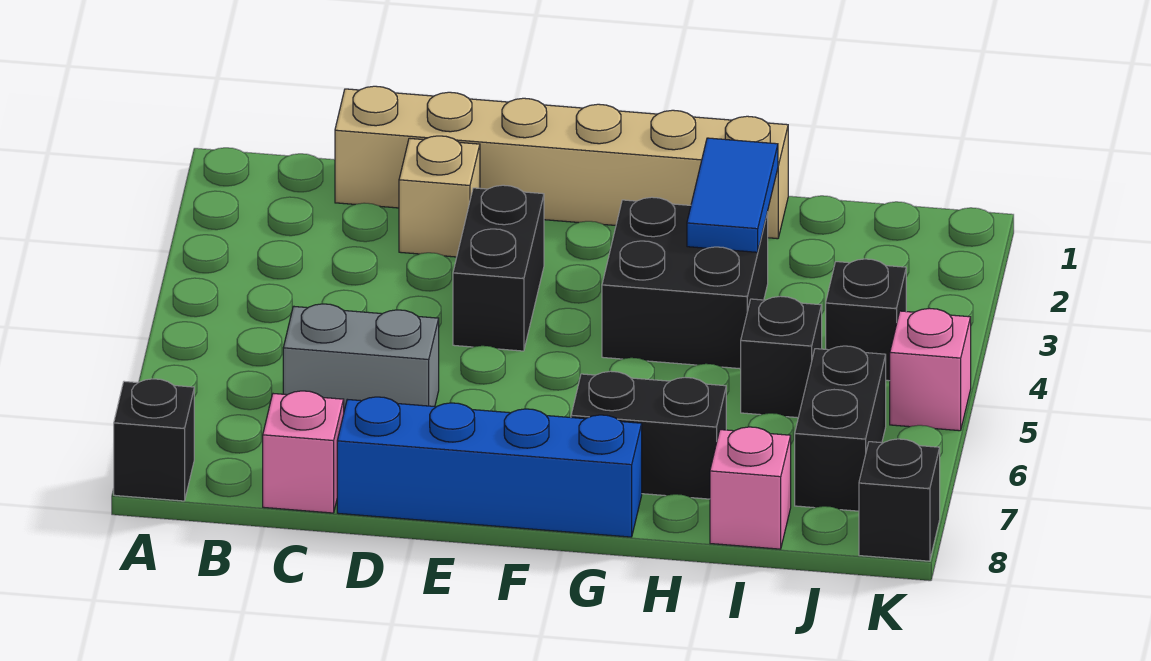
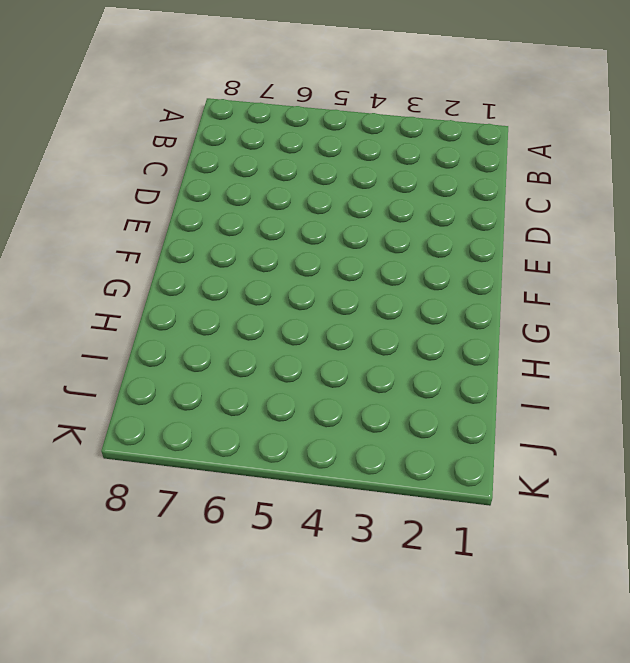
none -> black brick A8 level 1
none -> tan brick C1:H1 level 1
none -> grey brick C6:D6 level 1

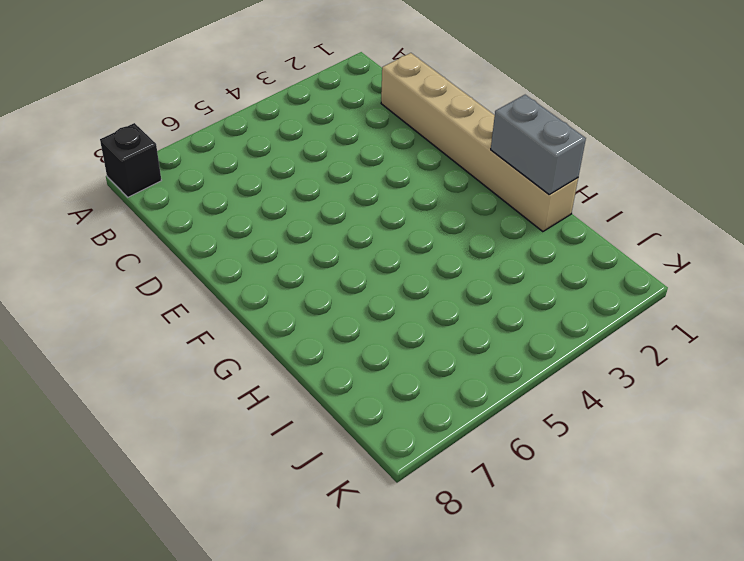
grey brick G1:H1 level 2 -> grey brick C6:D6 level 1
none -> pink brick C8 level 1
none -> tan brick D2 level 1
none -> blue brick D8:G8 level 1

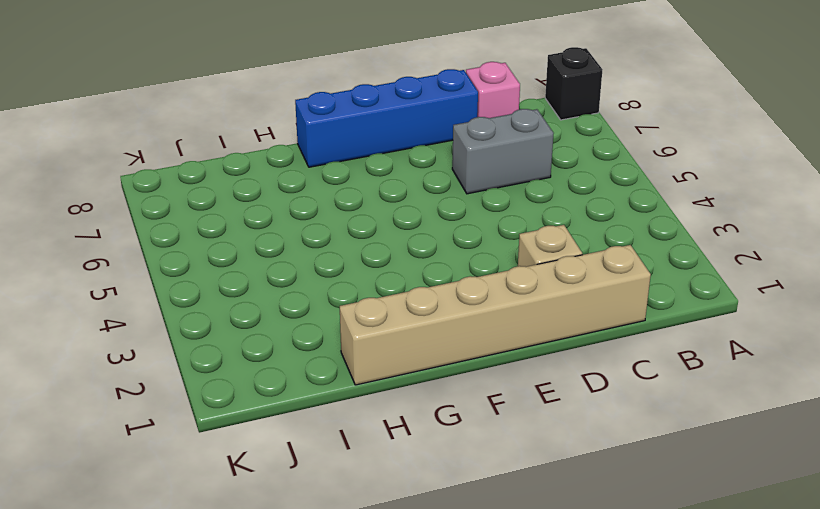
none -> black brick E3:E4 level 1
none -> black brick G3:H4 level 1
none -> black brick G7:H7 level 1

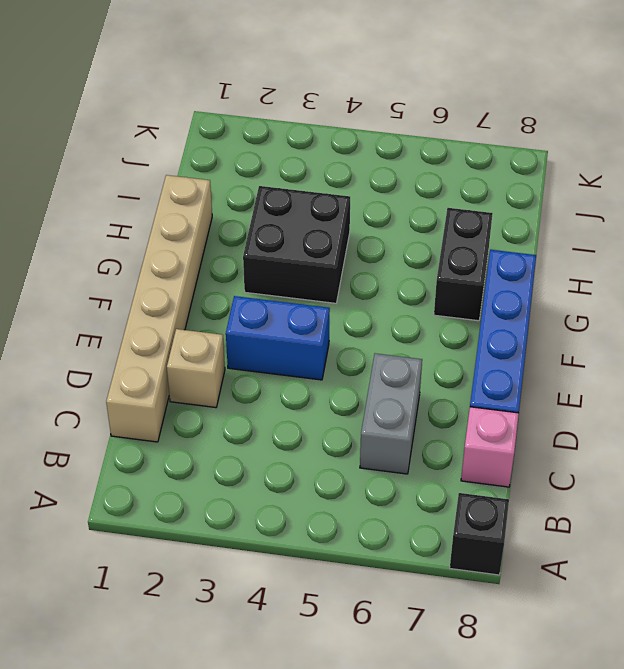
blue brick E3:E4 level 1 -> black brick E3:E4 level 1
none -> black brick I5 level 1
none -> pink brick I8 level 1
none -> black brick J4 level 1

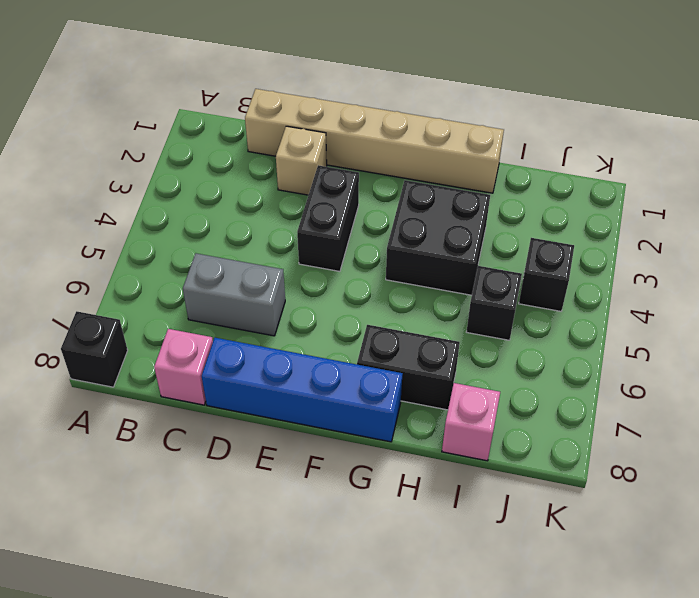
none -> black brick J6:J7 level 1
none -> pink brick K5 level 1
none -> black brick K8 level 1

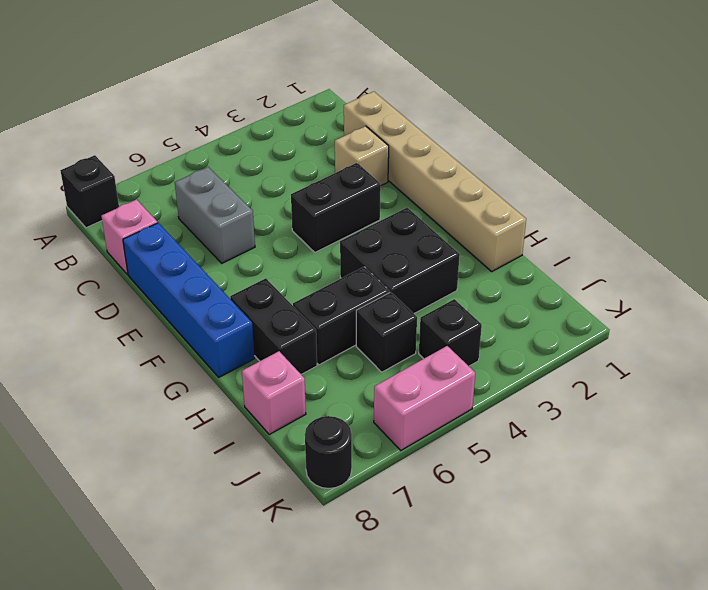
black brick H5:H6 level 1 -> black brick J6:J7 level 1
pink brick K5:K6 level 1 -> pink brick K5 level 1
black round brick K8 level 1 -> black brick K8 level 1
none -> blue tile H2:H3 level 2

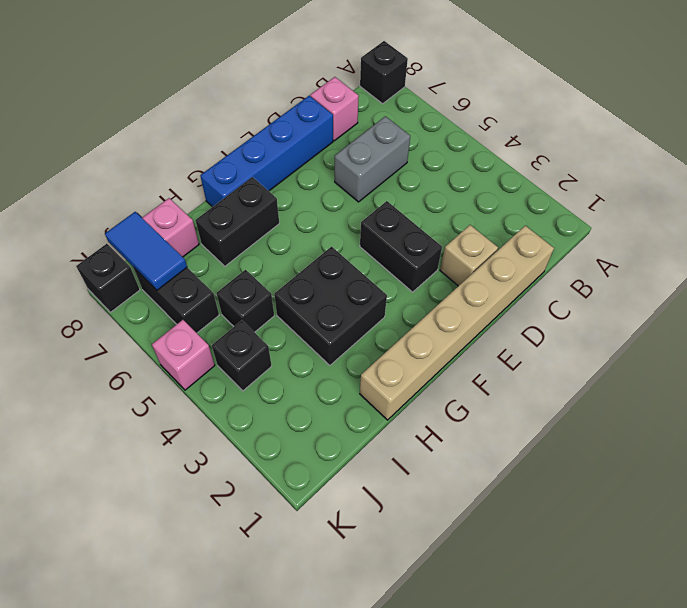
blue tile J7:J8 level 2 -> blue tile H2:H3 level 2

